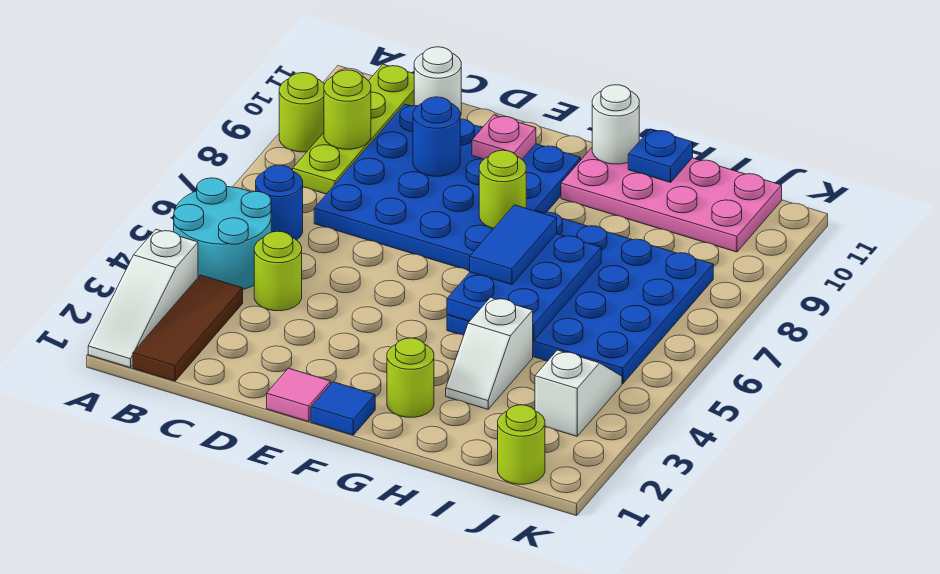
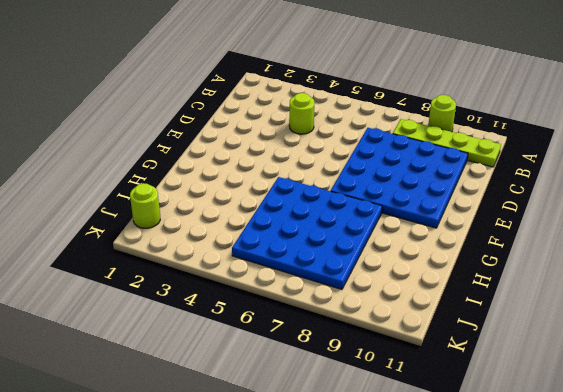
none -> white slope A1:A3 level 1 top 3
none -> cyan round brick A4:B5 level 1
none -> brown tile B1:B3 level 1

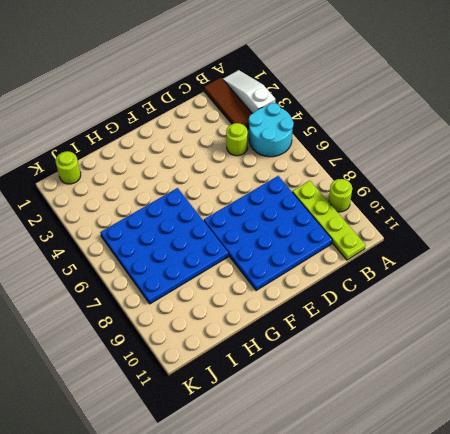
none -> blue round brick B6 level 1
none -> white round brick C11 level 1
none -> pink tile E1 level 1

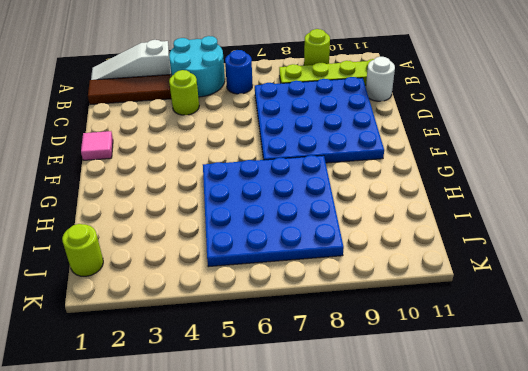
none -> blue tile F1 level 1
none -> lime round brick G2 level 1
none -> pink plate G10:J11 level 1

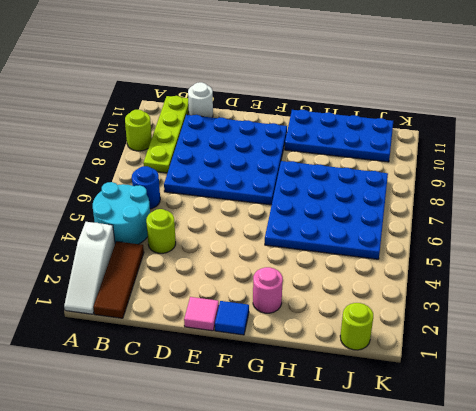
pink round brick G2 level 1 -> lime round brick G2 level 1
blue plate G10:J11 level 1 -> pink plate G10:J11 level 1
none -> white slope H3:H4 level 1 top 4
none -> white slope J3:J4 level 1 top 3
none -> lime round brick B9 level 2

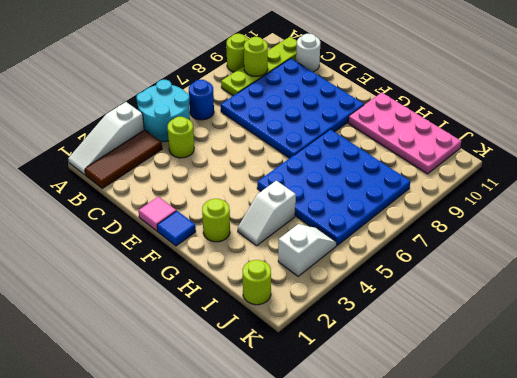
none -> blue round brick D9 level 2
none -> pink plate E10 level 2
none -> lime round brick F8 level 2

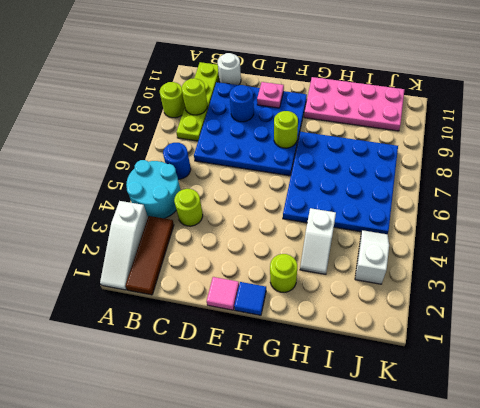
none -> lime round brick J1 level 1
none -> blue plate G5:H7 level 2
none -> white round brick G11 level 2

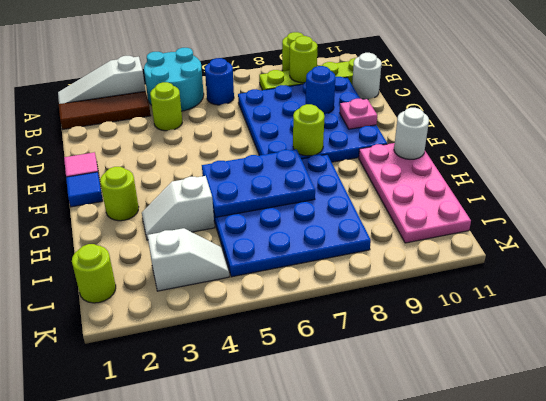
none -> blue plate H11 level 2
none -> blue tile G6:G7 level 3

